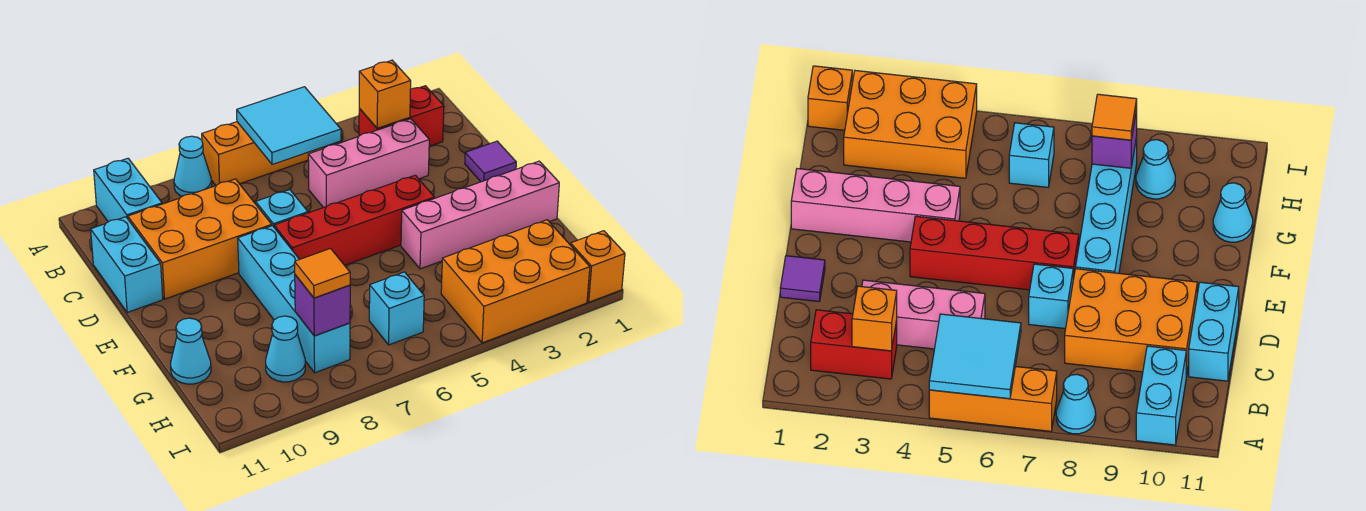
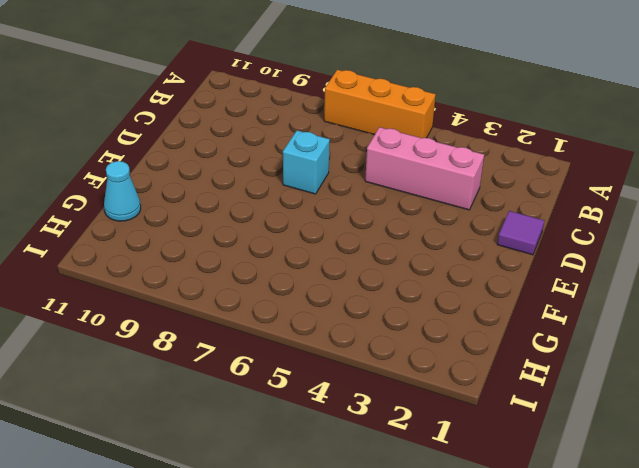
none -> cyan cone A8 level 1
none -> cyan brick A10:B10 level 1
none -> red brick B2:B3 level 1

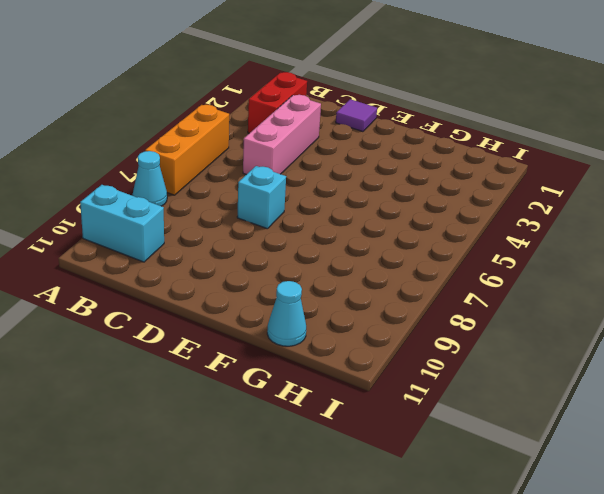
none -> orange brick C8:D10 level 1
none -> cyan brick C11:D11 level 1
none -> red brick E4:E7 level 1

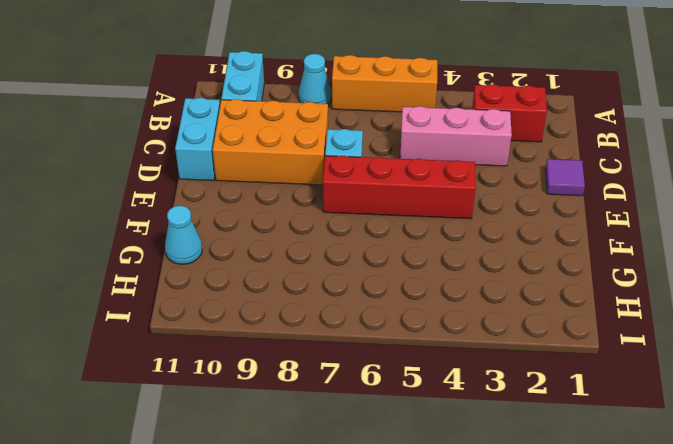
none -> cyan brick E8:H8 level 1
none -> pink brick F1:F4 level 1
none -> orange brick H2:I4 level 1

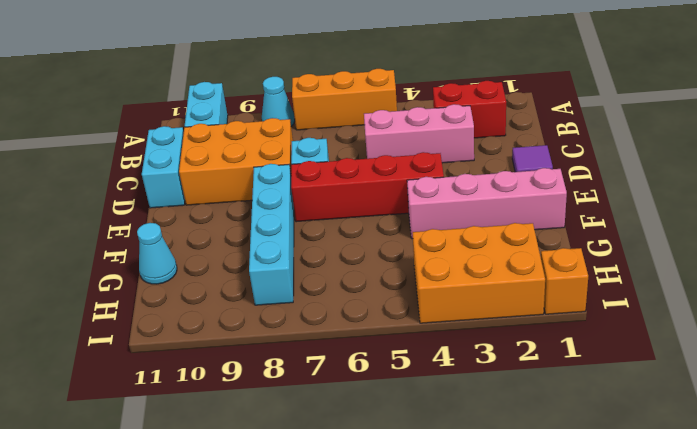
none -> cyan brick H6 level 1
none -> cyan cone H9 level 1
none -> cyan tile A5:B6 level 2

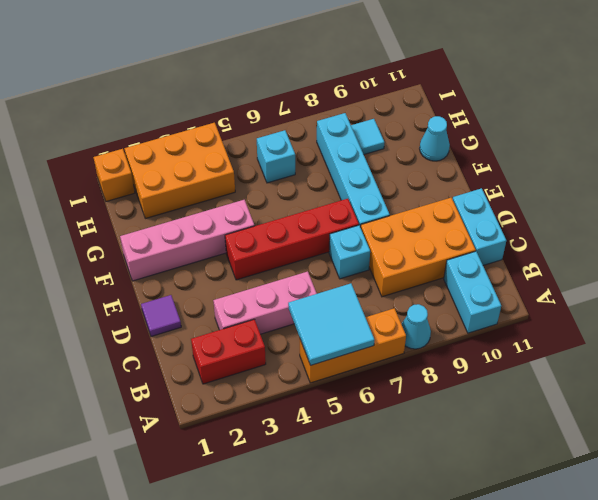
cyan tile H9 level 1 -> cyan cone H9 level 1
none -> orange brick B3 level 2
none -> purple brick H8 level 2
none -> orange tile H8 level 3

